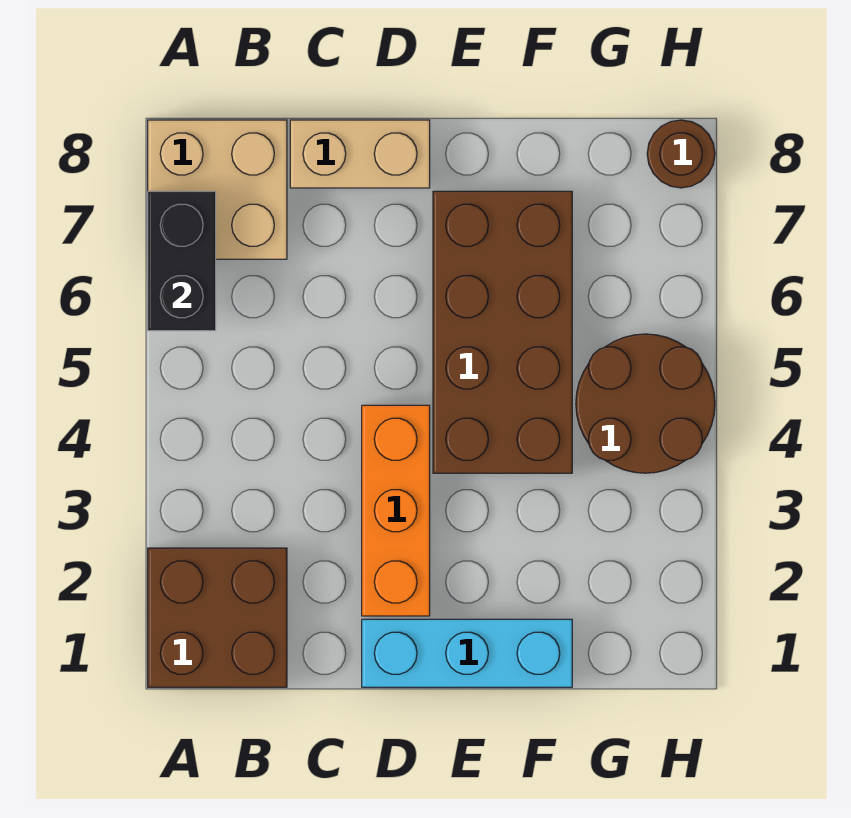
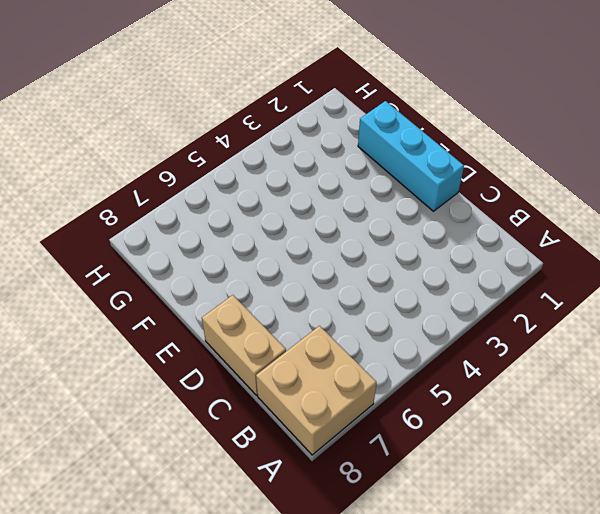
none -> brown brick A1:B2 level 1
none -> orange brick D2:D4 level 1

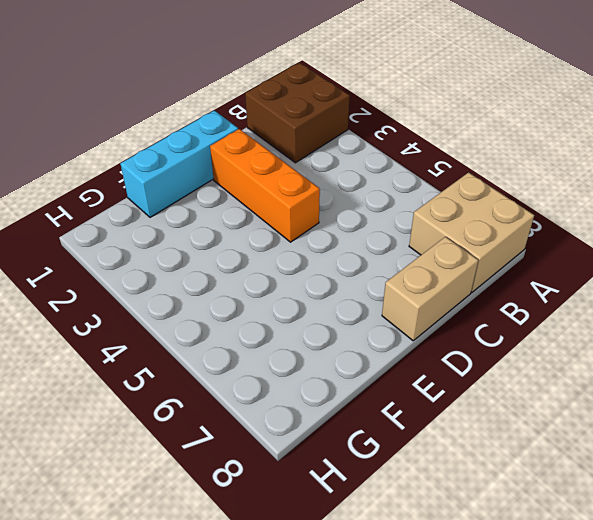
none -> brown brick E4:F7 level 1
none -> brown round brick G4:H5 level 1

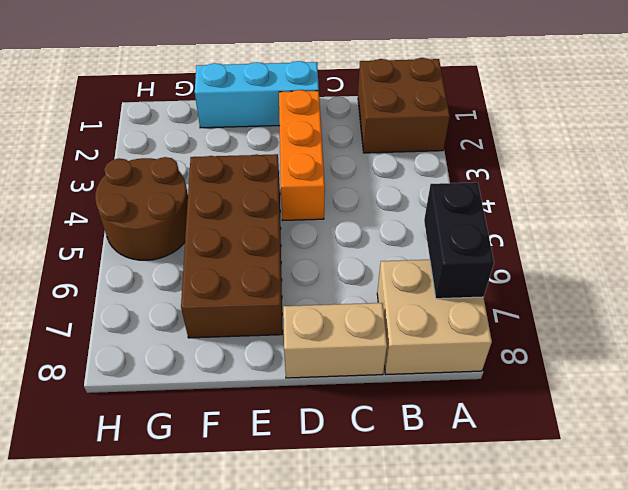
none -> brown round brick H8 level 1

